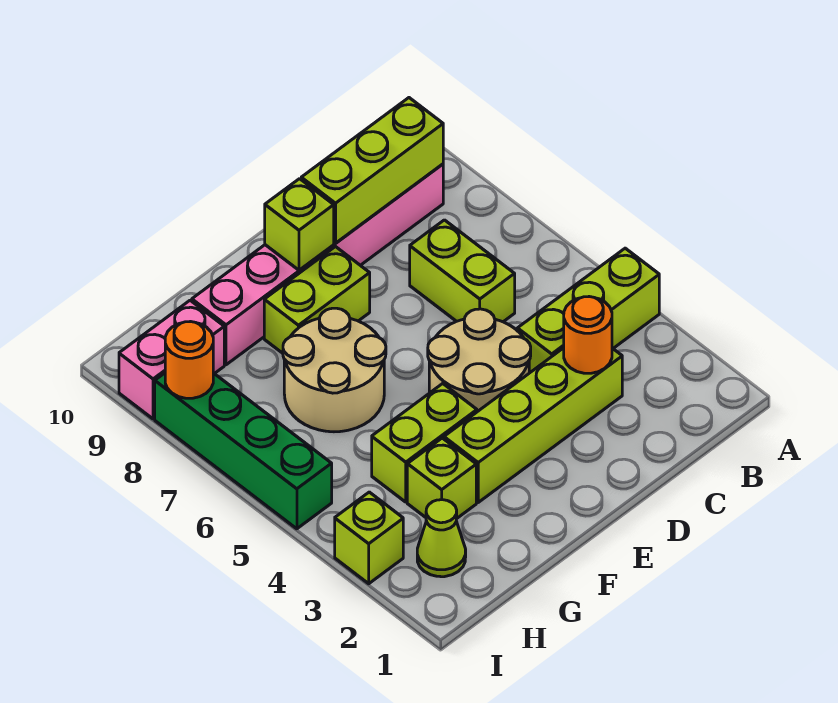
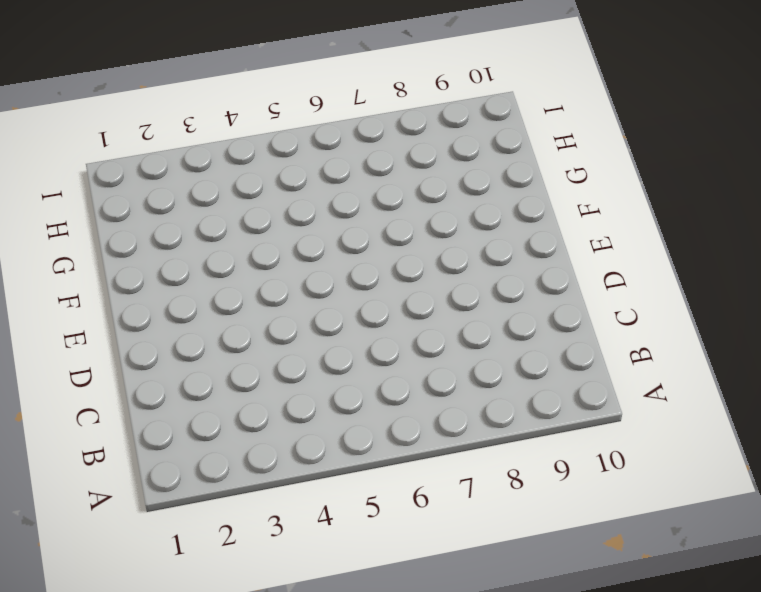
none -> lime brick A4:C4 level 1
none -> pink brick B9:G9 level 1
none -> lime brick C3:F3 level 1

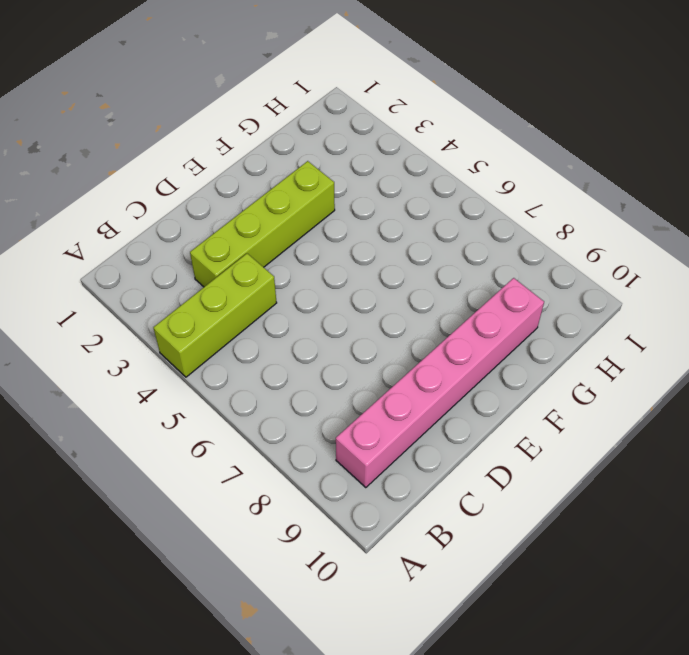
none -> lime brick C6:C7 level 1
none -> tan round brick D4:E5 level 1
none -> lime brick E8:F8 level 1

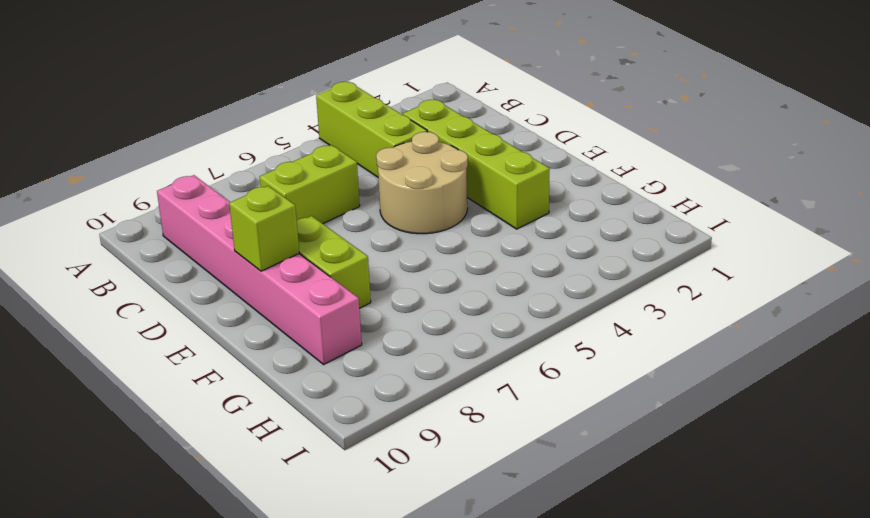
none -> lime brick F4:G4 level 1
none -> tan round brick F6:G7 level 1
none -> lime brick G3 level 1

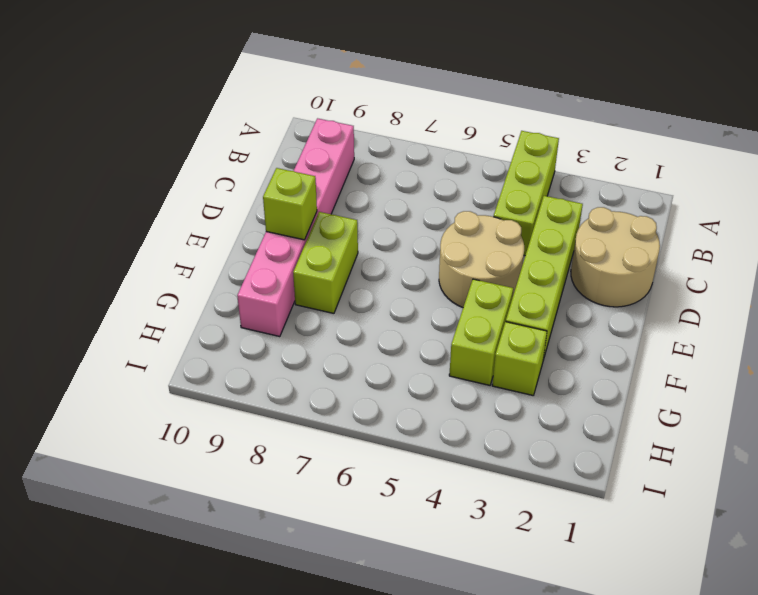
tan round brick C1:D2 level 1 -> tan round brick F6:G7 level 1
none -> lime brick C6:C7 level 1
none -> lime cone H2 level 1
none -> pink brick H9:I9 level 1

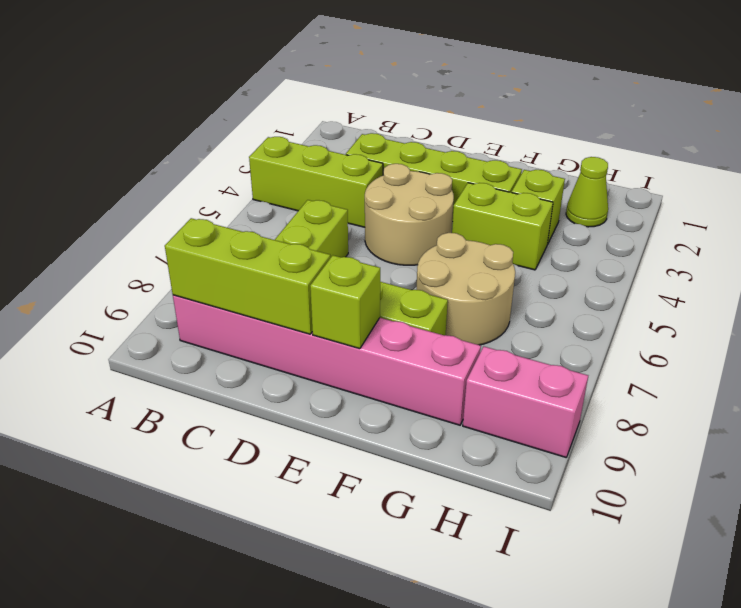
none -> lime brick I3 level 1
none -> green brick I5:I8 level 1
none -> orange round brick C3 level 2

